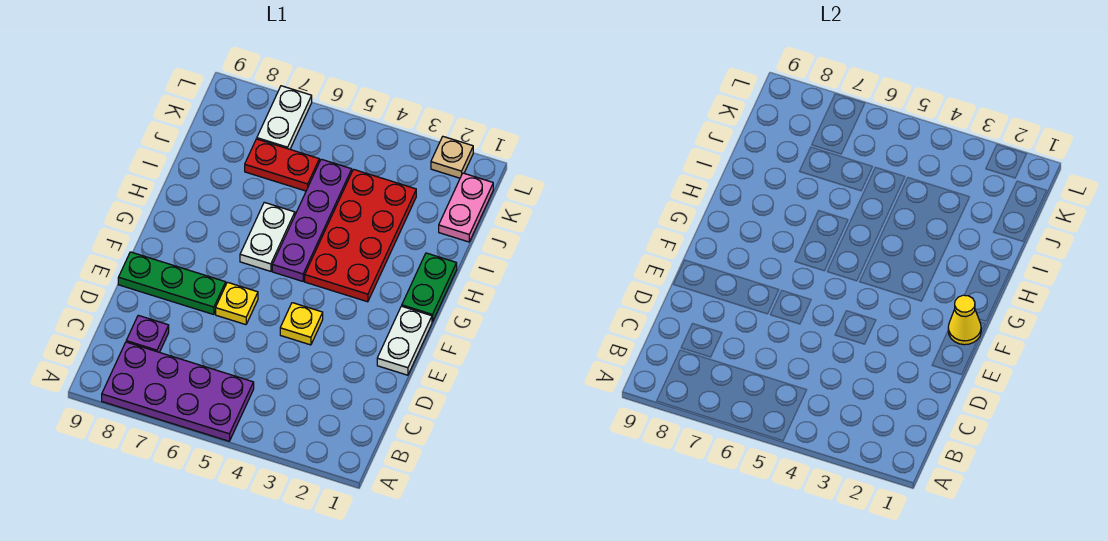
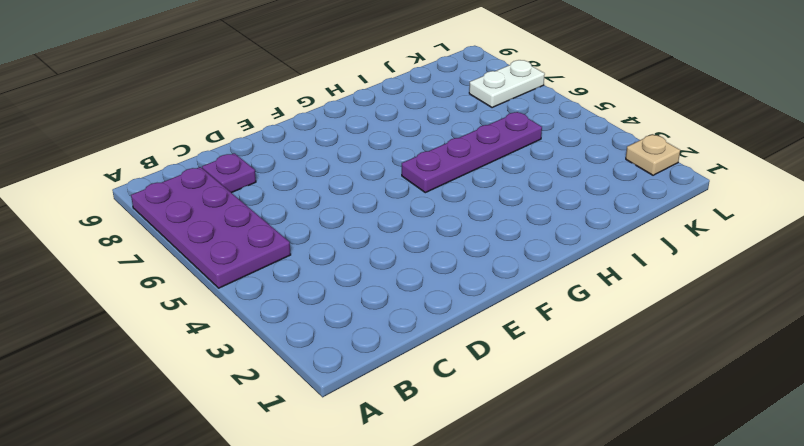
none -> white plate E1:F1 level 1
none -> yellow plate E4 level 1
none -> yellow plate E6 level 1

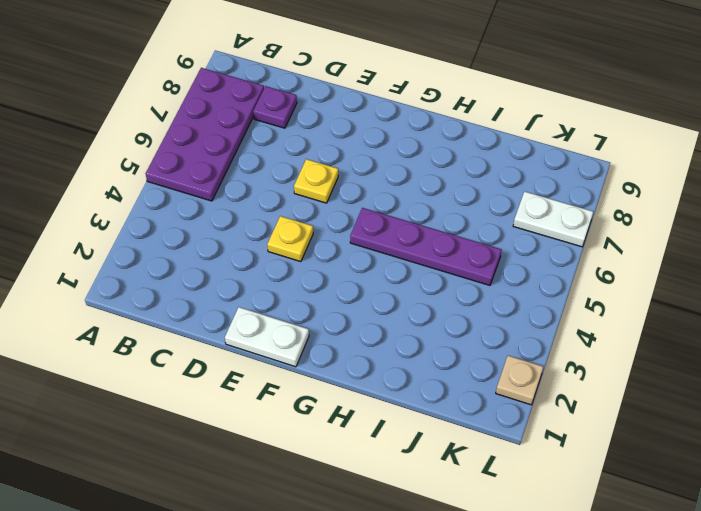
none -> green plate E7:E9 level 1
none -> green plate G1:H1 level 1
none -> red plate G3:J4 level 1

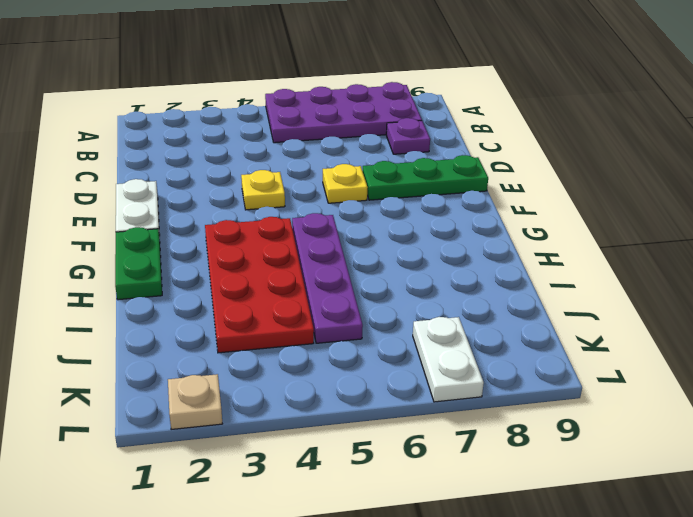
none -> white plate G6:H6 level 1
none -> pink plate J1:K1 level 1
none -> red plate J6:J7 level 1

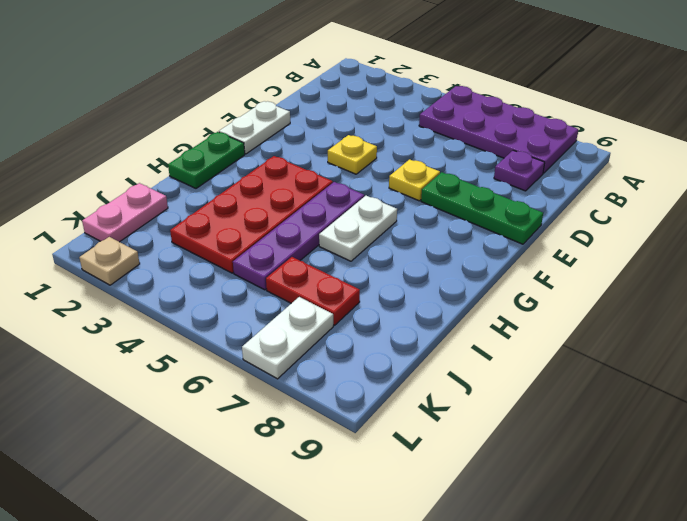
none -> yellow cone F1 level 2

